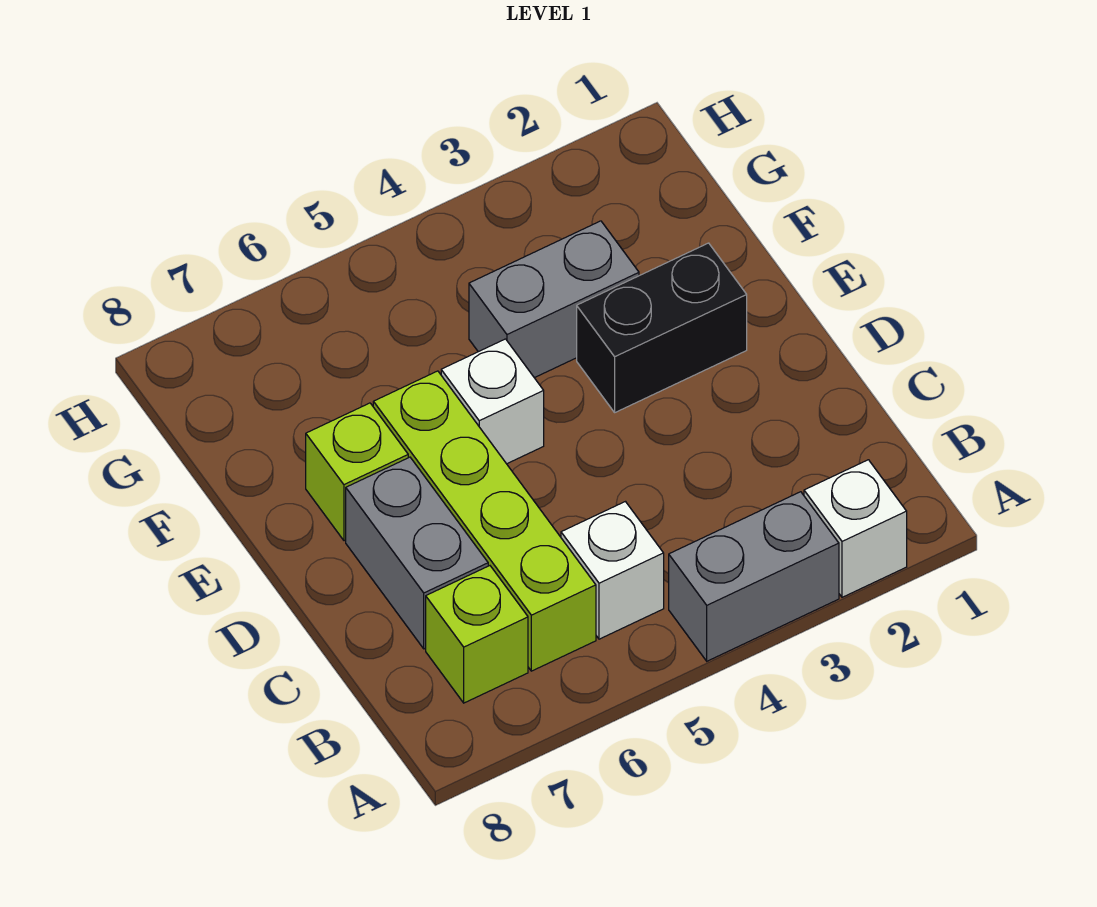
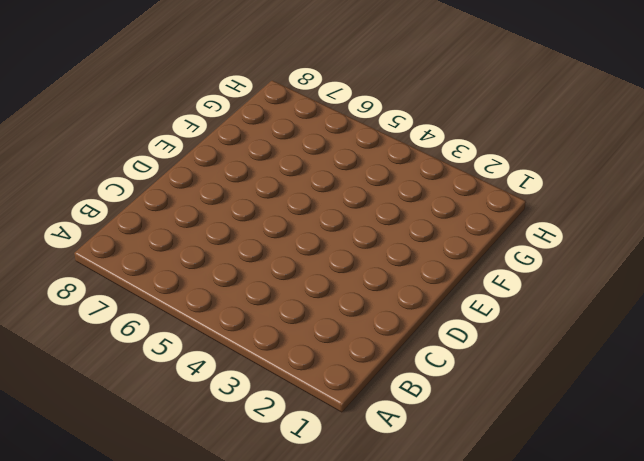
none -> white brick A2 level 1
none -> grey brick A3:A4 level 1

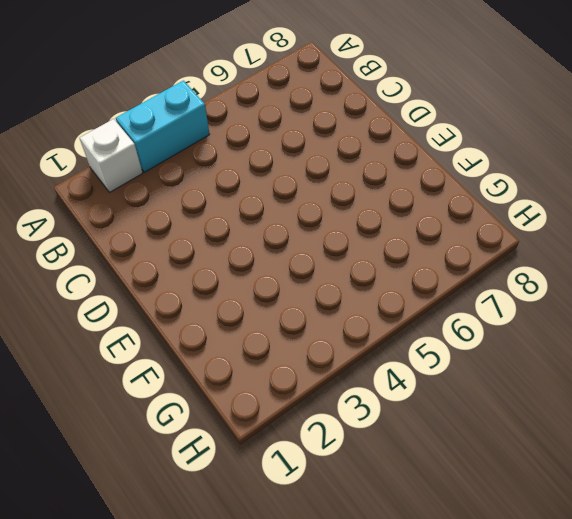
cyan brick A3:A4 level 1 -> grey brick A3:A4 level 1
none -> white brick B5 level 1
none -> lime brick B6:E6 level 1

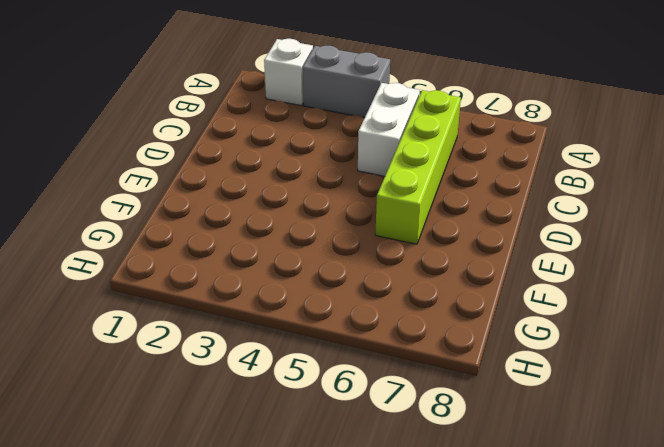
white brick B5:C5 level 1 -> white brick B5 level 1
none -> lime brick B7 level 1
none -> grey brick C7:D7 level 1

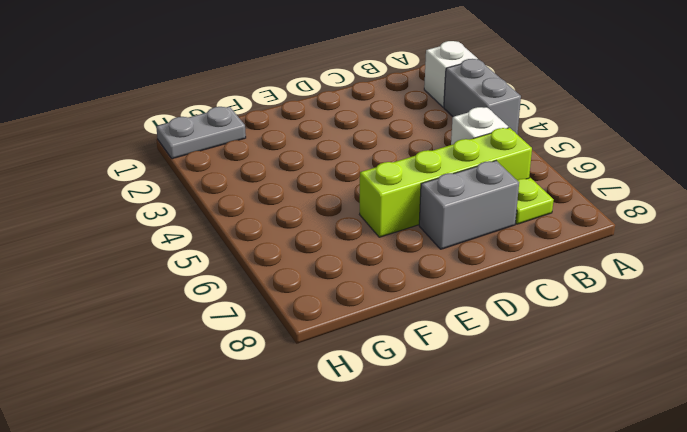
lime plate B7 level 1 -> lime brick B7 level 1
grey plate G1:H1 level 1 -> none
none -> black brick E2:E3 level 1
none -> white brick E5 level 1

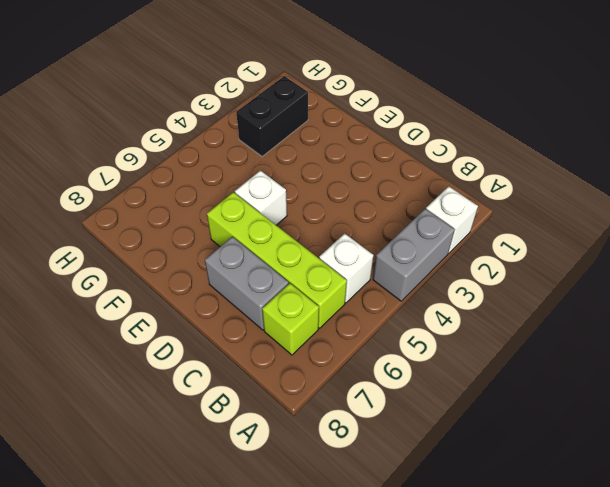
black brick G2:G3 level 1 -> black brick E2:E3 level 1
none -> lime brick E7 level 1
none -> grey brick F3:F4 level 1

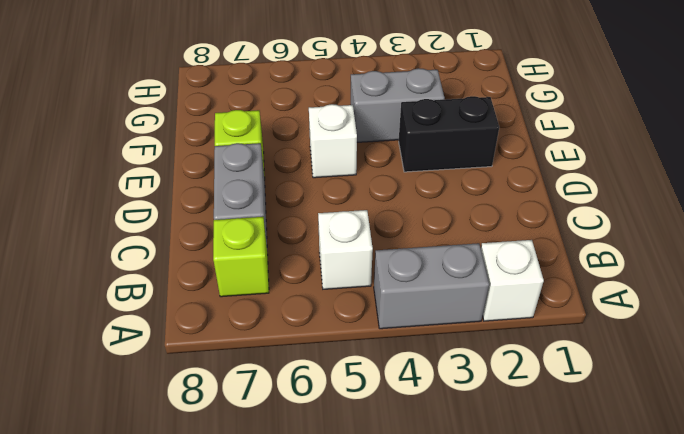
none -> lime brick B6:E6 level 1

